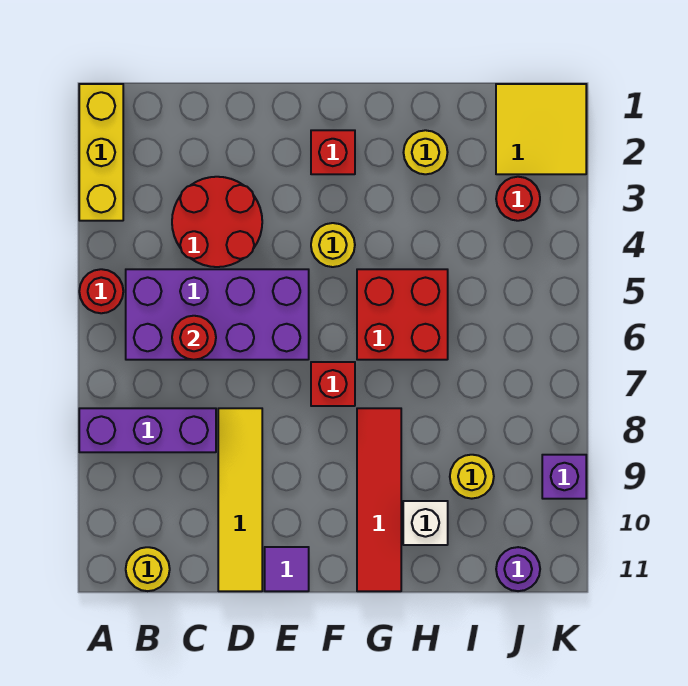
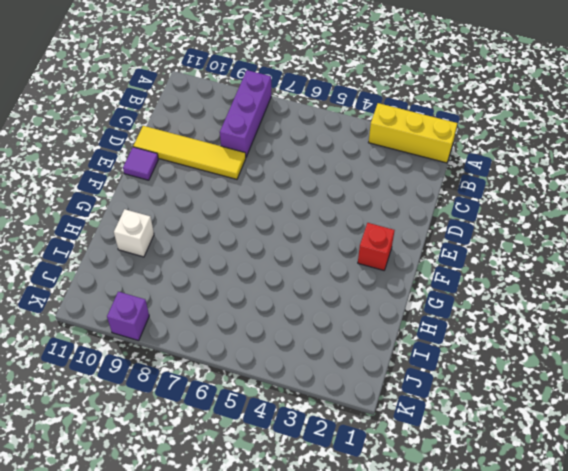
none -> red round brick A5 level 1
none -> purple brick B5:E6 level 1
none -> yellow round brick B11 level 1

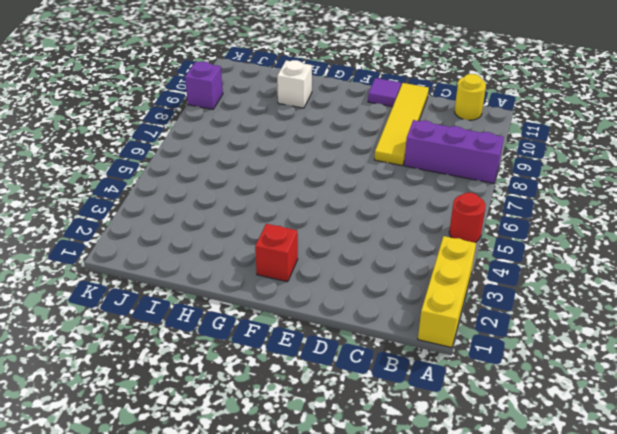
none -> purple brick B5:E6 level 1
none -> red round brick C3:D4 level 1
none -> yellow round brick F4 level 1

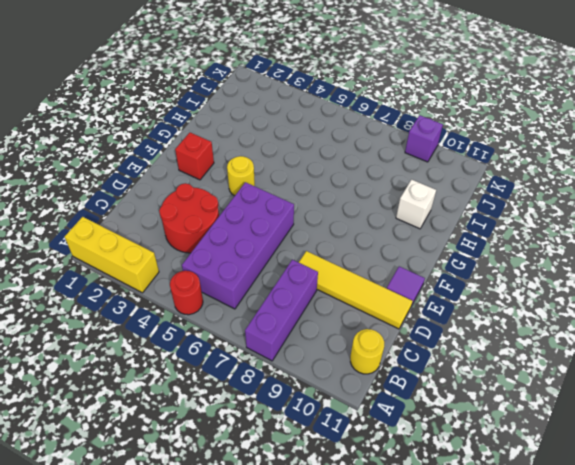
none -> red brick F7 level 1
none -> red brick G5:H6 level 1
none -> red tile G8:G11 level 1

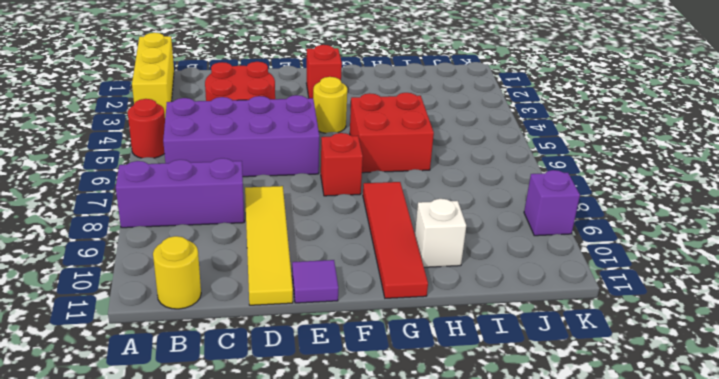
none -> yellow round brick H2 level 1
none -> yellow round brick I9 level 1
none -> yellow tile J1:K2 level 1

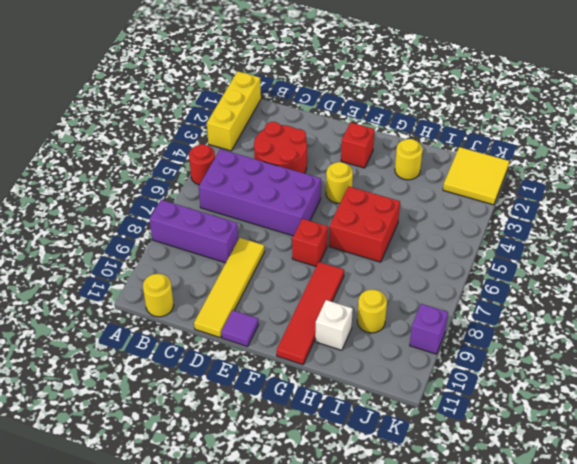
none -> red round brick J3 level 1
none -> purple round brick J11 level 1
none -> red round brick C6 level 2

